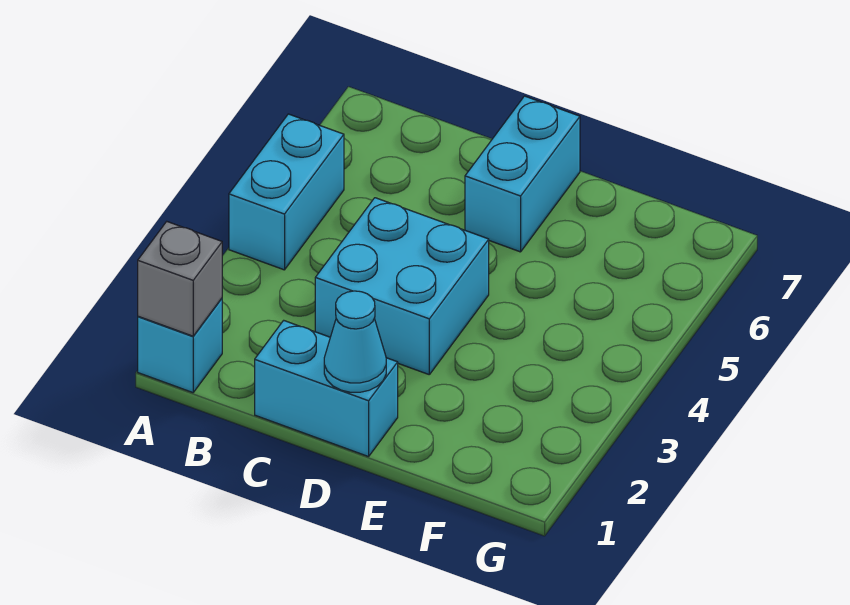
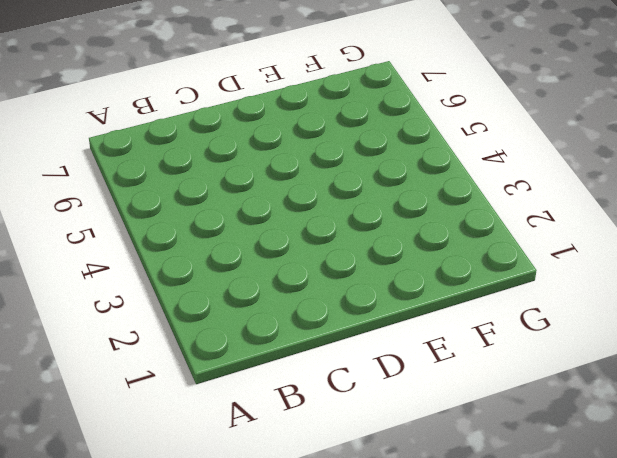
none -> cyan brick A1 level 1
none -> cyan brick A4:A5 level 1

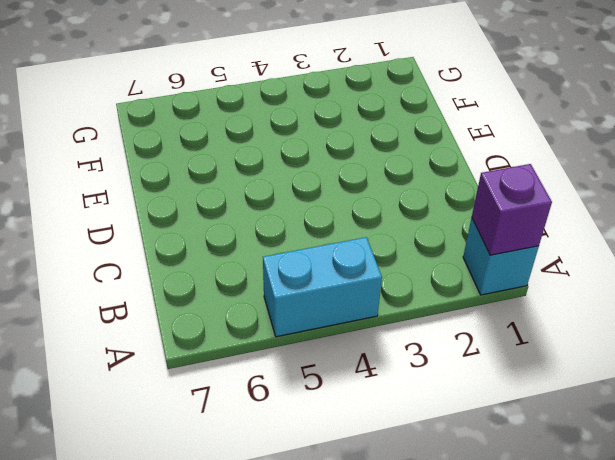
purple brick A1 level 2 -> grey brick A1 level 2
none -> cyan brick C1:D1 level 1
none -> cyan brick C3:D4 level 1

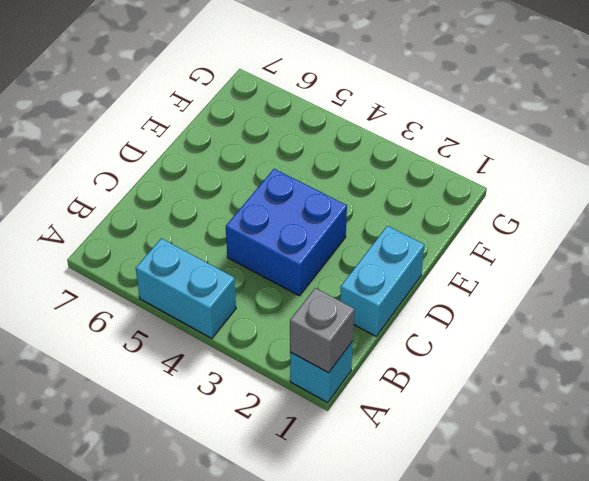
blue brick C3:D4 level 1 -> cyan brick C3:D4 level 1
none -> cyan brick D6:D7 level 1
none -> cyan cone D1 level 2

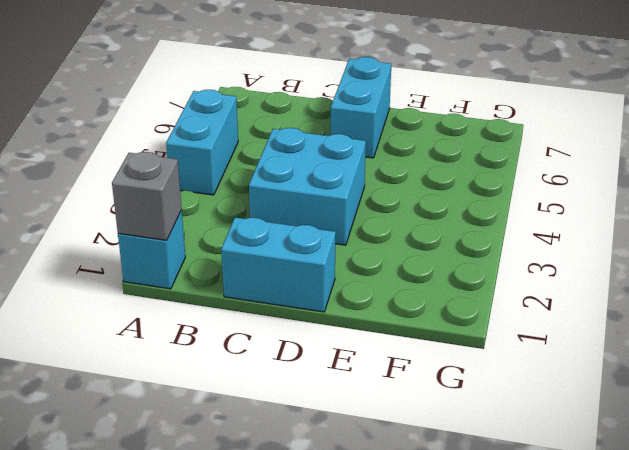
none -> cyan cone D1 level 2

